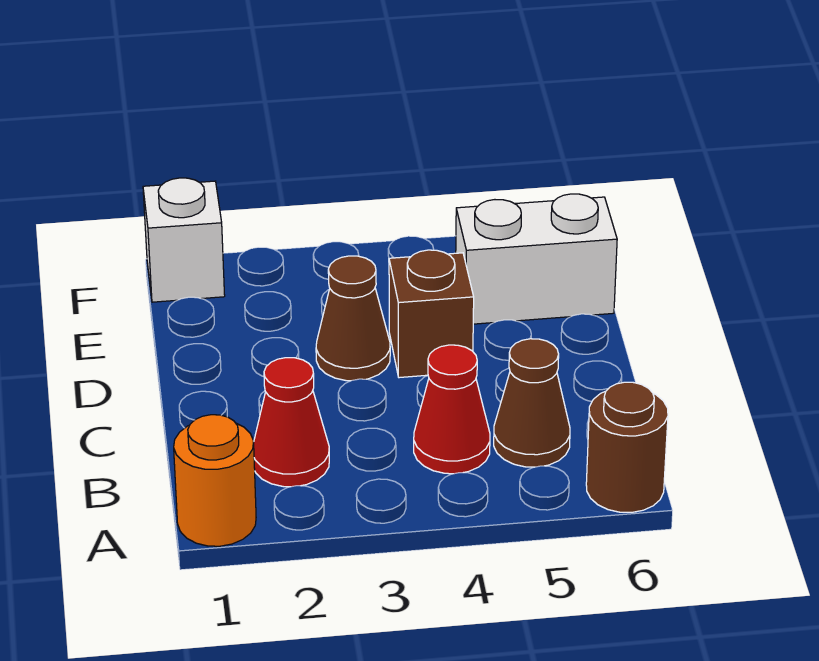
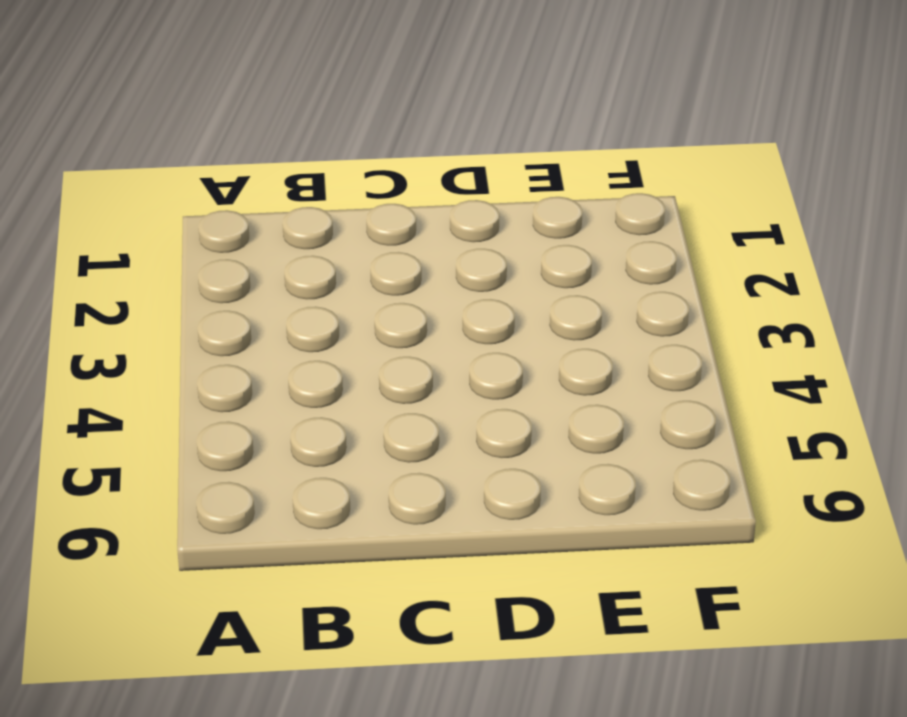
none -> orange round brick A1 level 1
none -> brown round brick A6 level 1

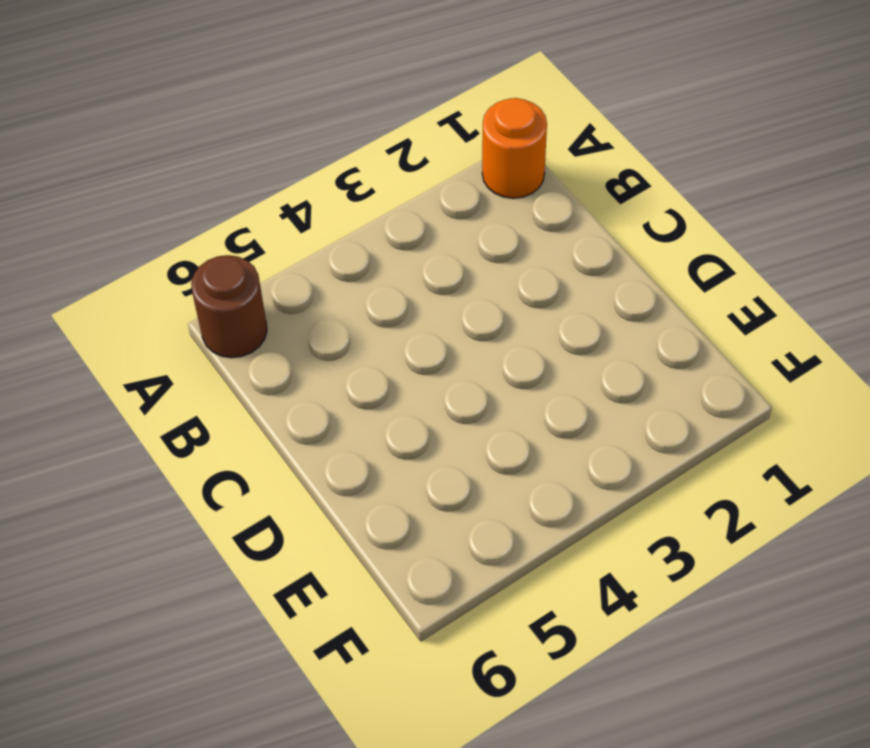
none -> red cone B2 level 1
none -> red cone B4 level 1

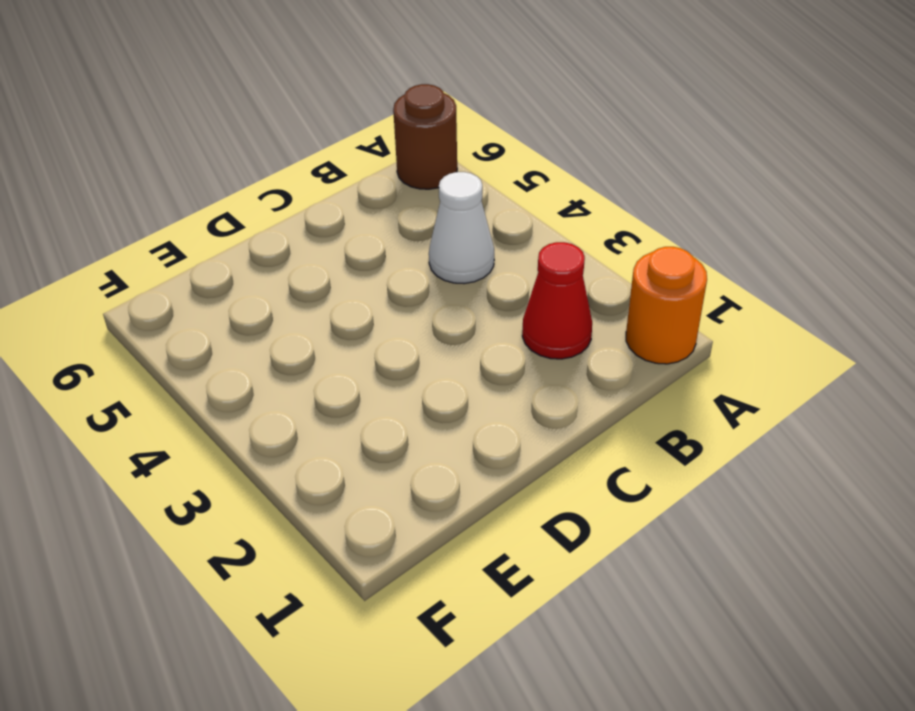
white cone B4 level 1 -> red cone B4 level 1
none -> brown cone B5 level 1
none -> brown cone D3 level 1

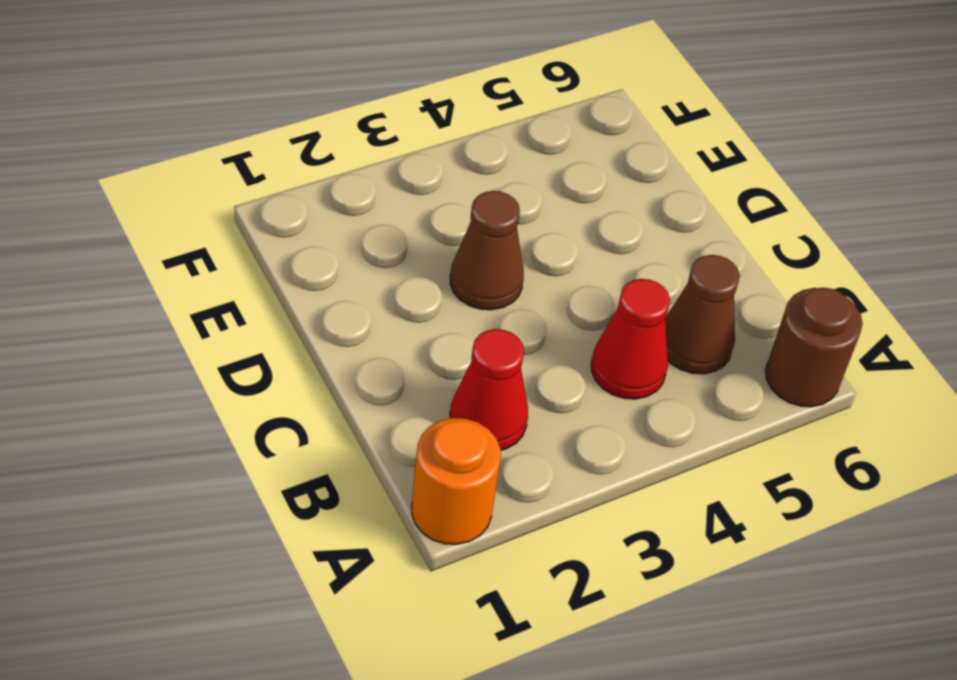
none -> brown brick D4 level 1
none -> white brick E5:E6 level 1

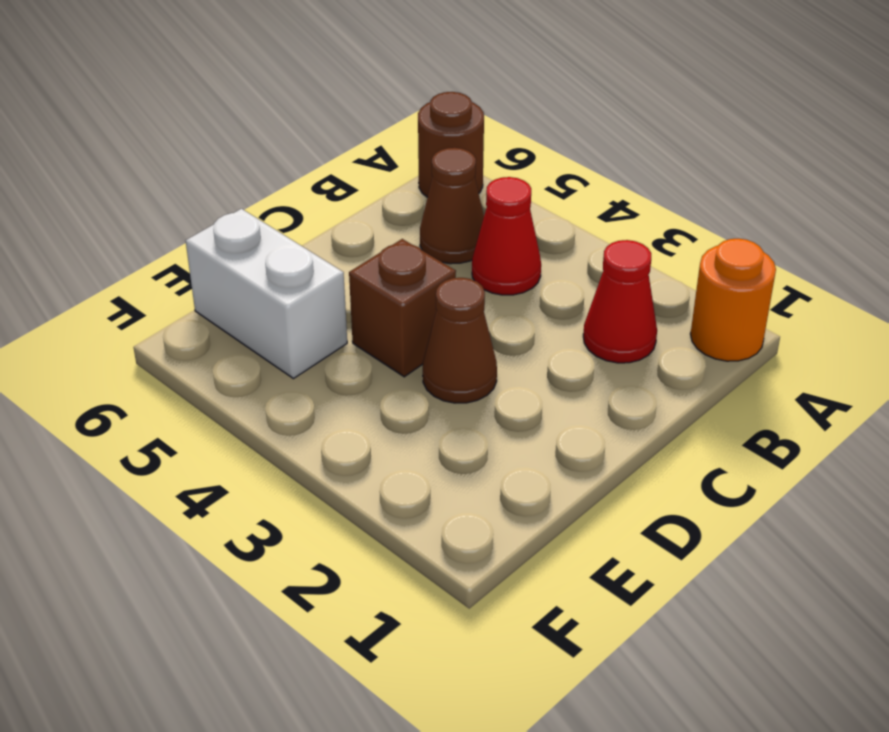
none -> white brick F1 level 1

